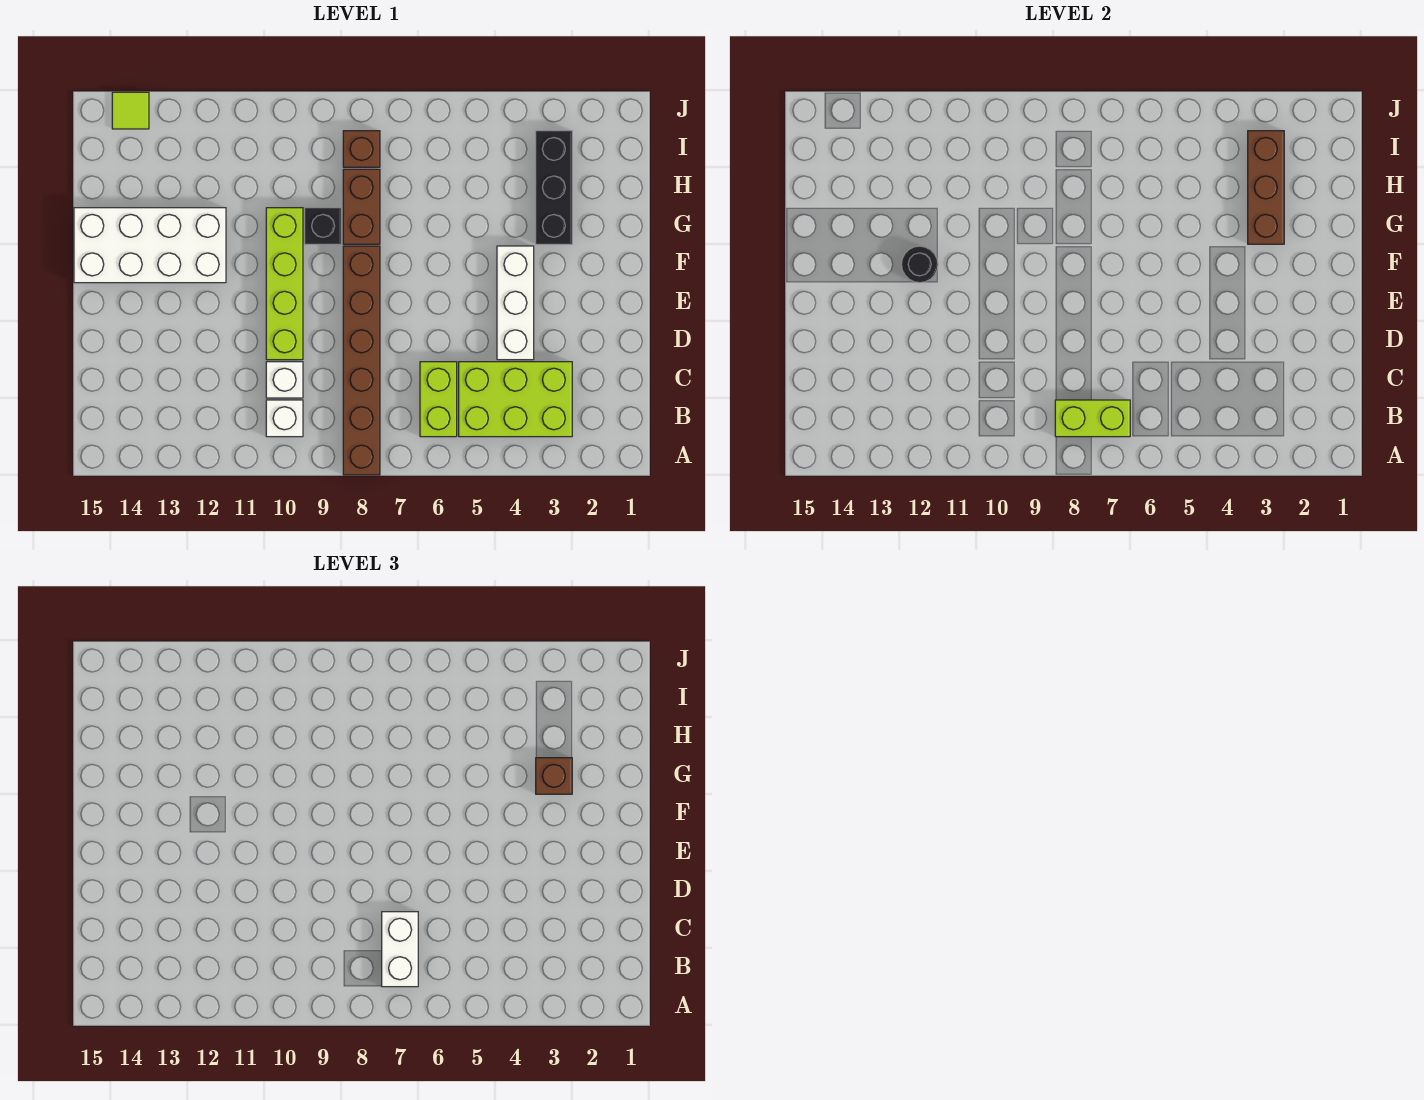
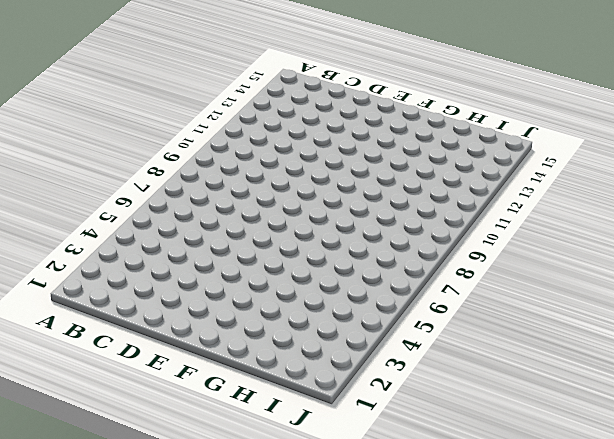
none -> brown brick A8:F8 level 1
none -> lime brick B3:C5 level 1
none -> lime brick B6:C6 level 1

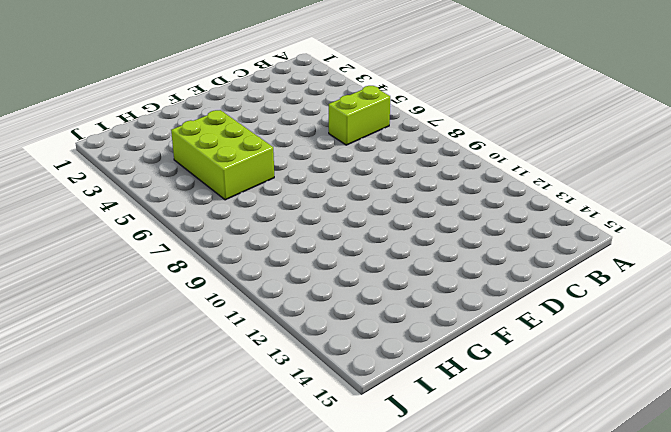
lime brick G4:H6 level 1 -> lime brick B3:C5 level 1
none -> brown brick A8:F8 level 1
none -> white brick B10 level 1
none -> white brick C10 level 1

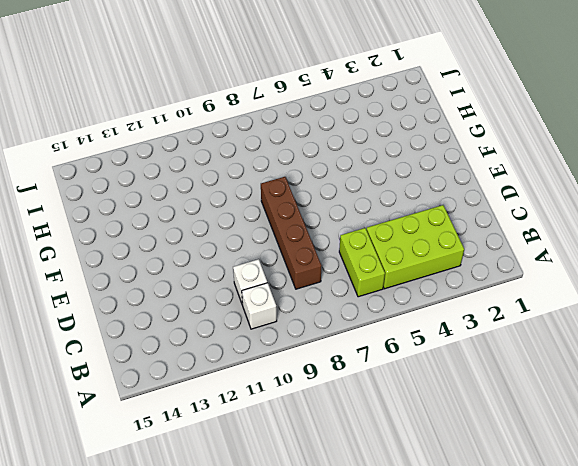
brown brick C8:F8 level 1 -> brown brick A8:F8 level 1
none -> white brick D4:F4 level 1
none -> lime brick D10:G10 level 1
none -> white brick F12:G15 level 1

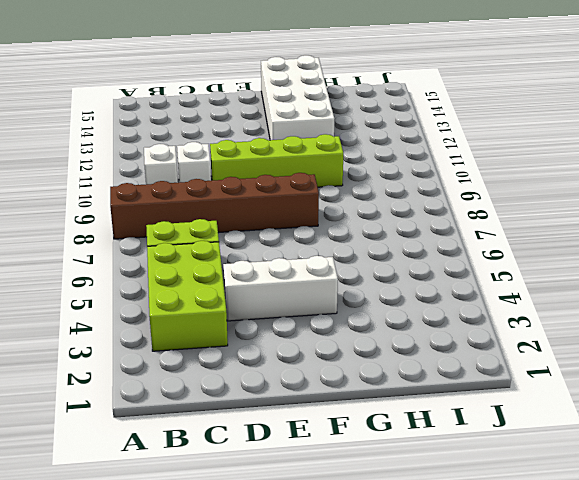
none -> black brick G3:I3 level 1
none -> brown brick G8:H8 level 1
none -> black brick G9 level 1

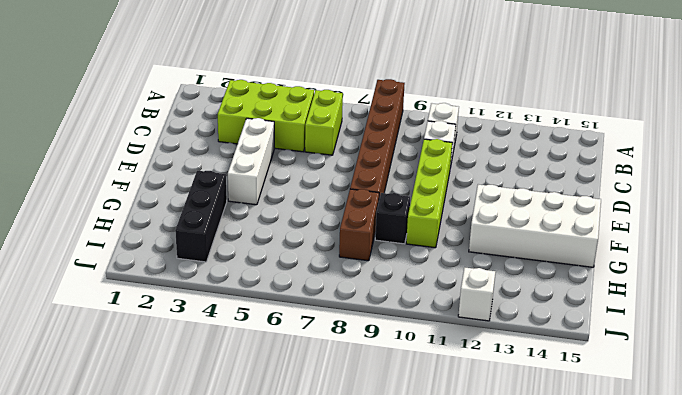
white brick J12 level 1 -> none
none -> brown brick I8 level 1
none -> lime tile J14 level 1
none -> lime brick B7:B8 level 2

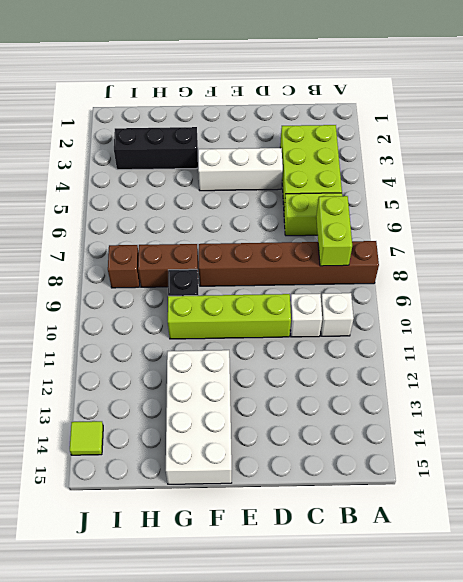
none -> black round brick F12 level 2
none -> brown brick G3:I3 level 2
none -> white brick B7:C7 level 3

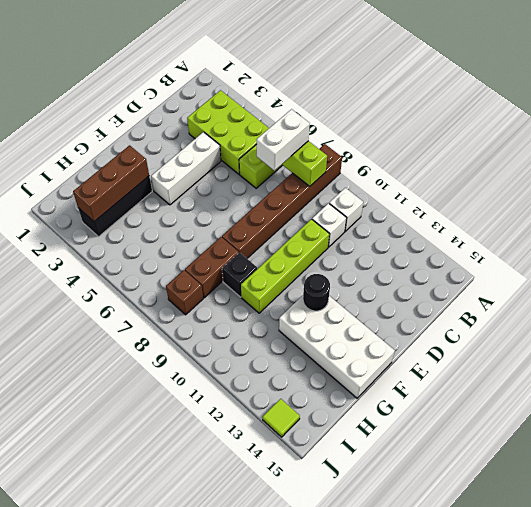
none -> brown brick G3 level 3

